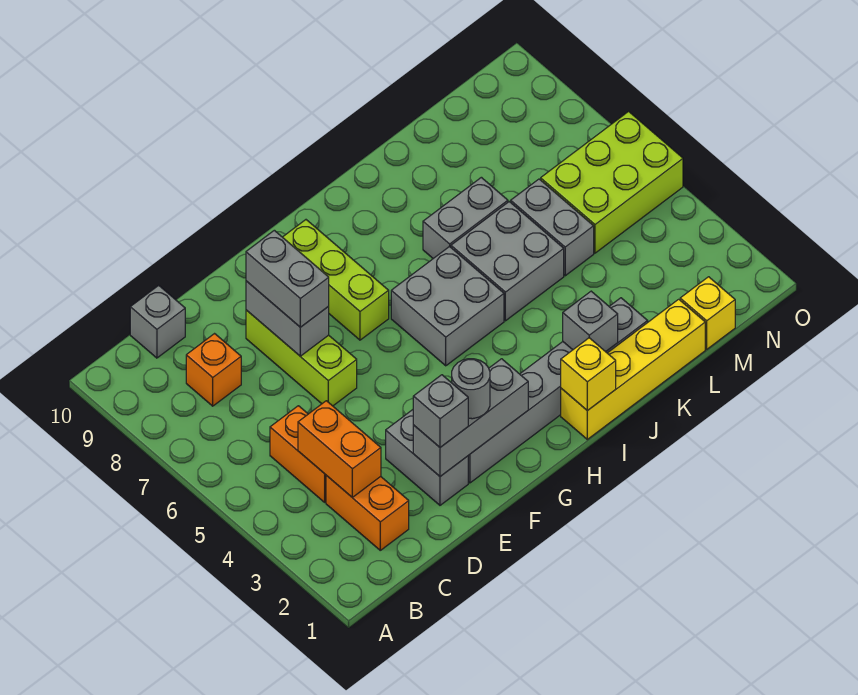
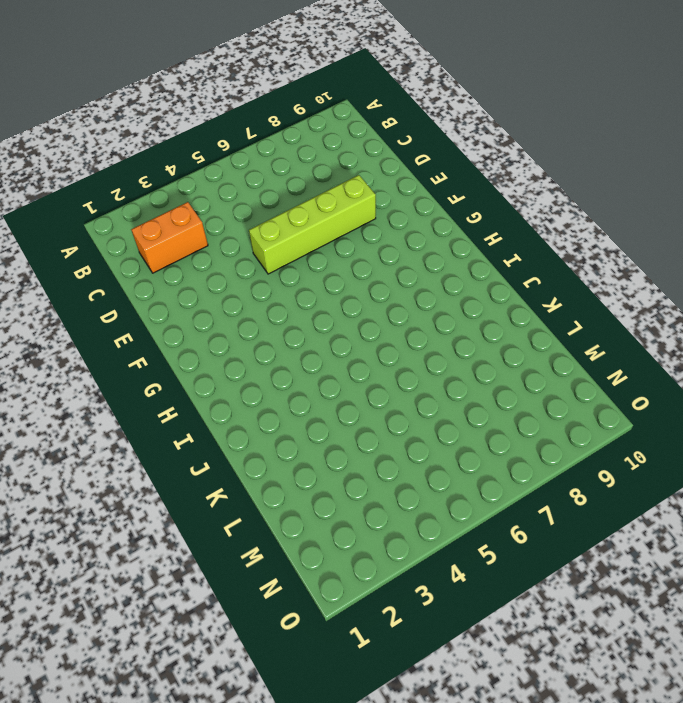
lime brick E5:E8 level 1 -> lime brick E6:E8 level 1
none -> orange brick C4:C5 level 1
none -> orange brick C8 level 1
none -> grey brick C10 level 1

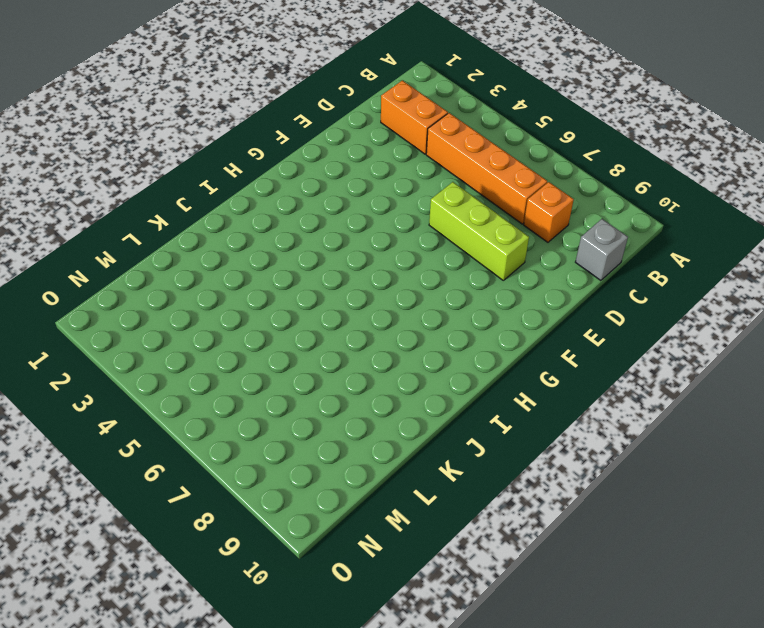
orange brick C4:C7 level 1 -> orange brick C4:C5 level 1
none -> grey brick E2:E3 level 1
none -> grey brick F2:K2 level 1
none -> lime brick G7:G9 level 1

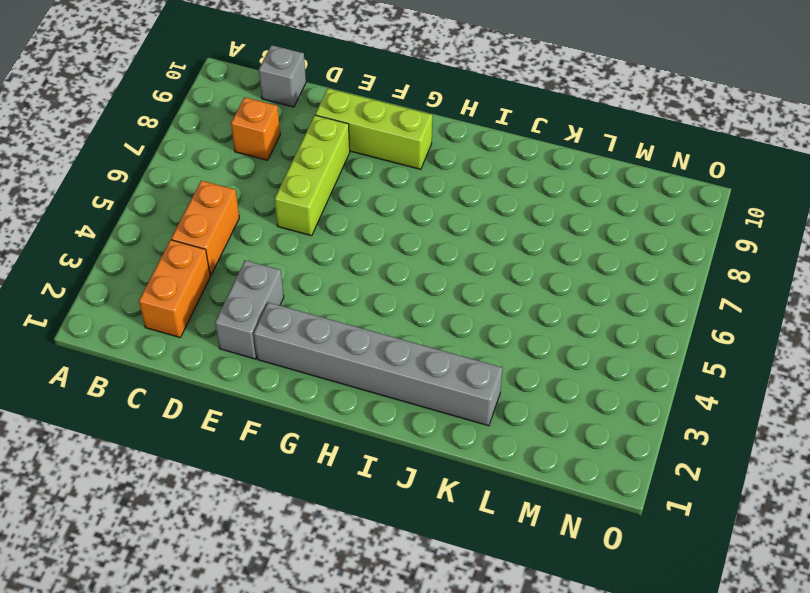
lime brick E9:G9 level 1 -> lime brick G7:G9 level 1
none -> grey brick H5:I6 level 1
none -> yellow brick I1:L1 level 1
none -> grey brick J5:K6 level 1

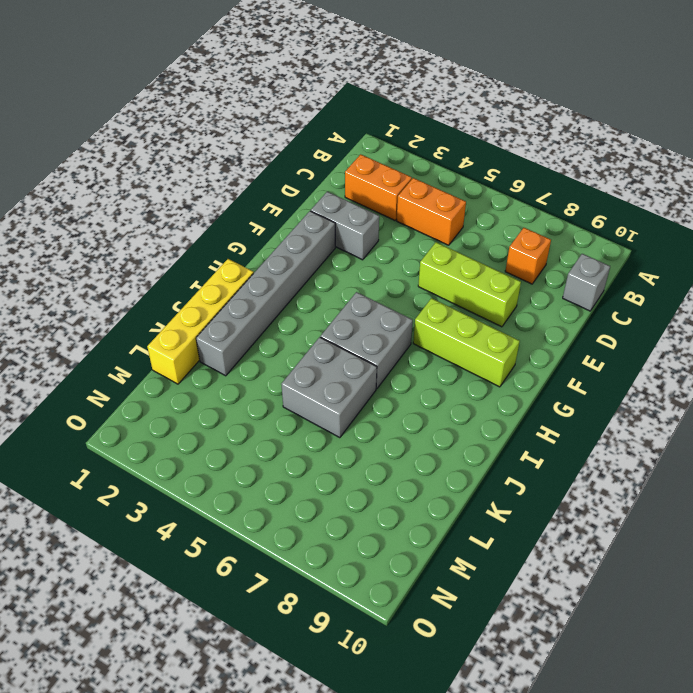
none -> grey brick J7:K7 level 1
none -> grey brick L5:L6 level 1
none -> yellow brick M1 level 1

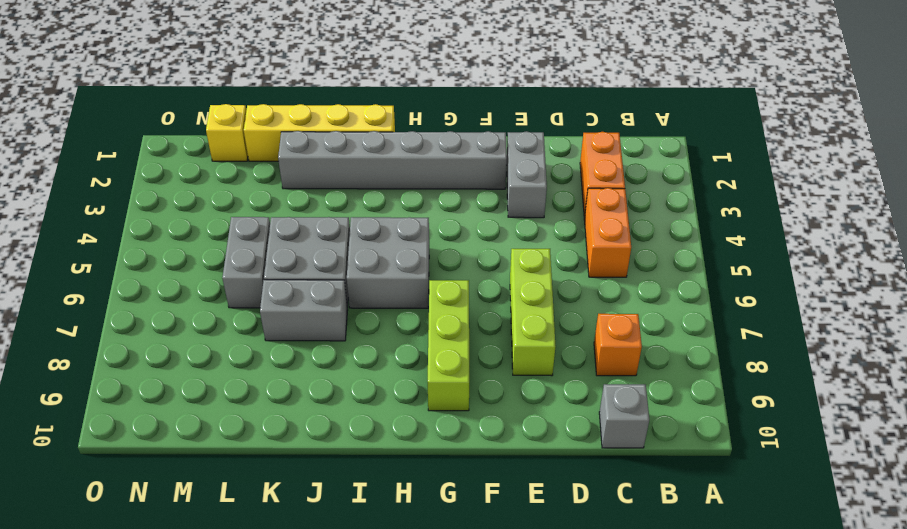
none -> lime brick M5:O6 level 1
none -> orange brick C3:C4 level 2
none -> grey brick E2:G2 level 2

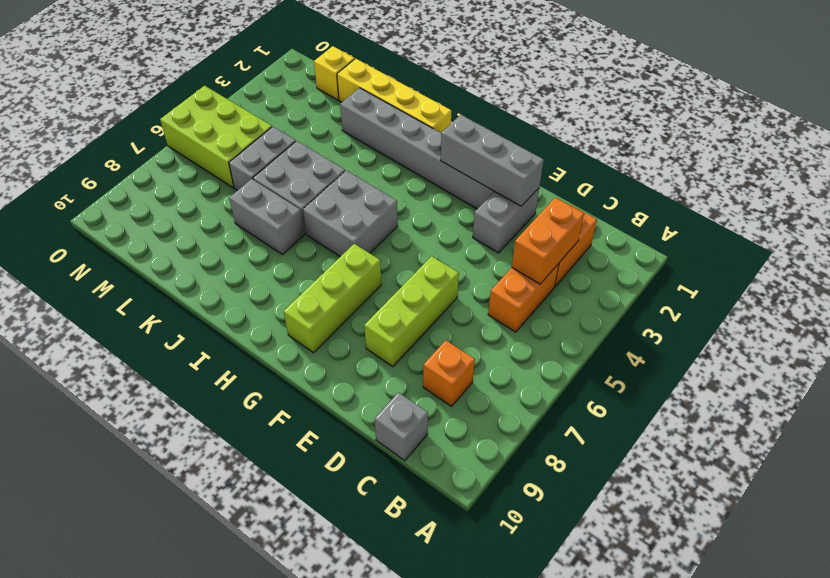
none -> grey brick E7:E8 level 2
none -> yellow brick I1 level 2
none -> grey brick J2 level 2

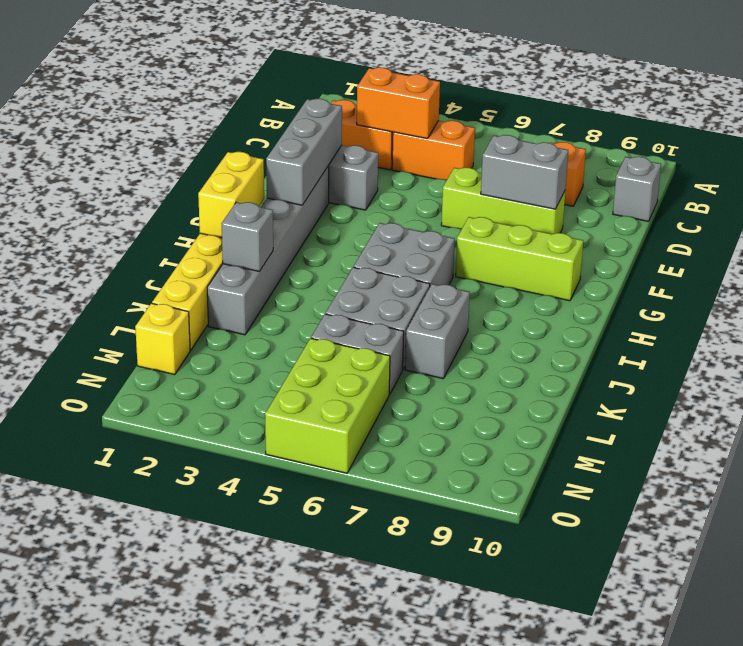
yellow brick H1:I1 level 2 -> yellow brick I1 level 2
none -> grey brick E2 level 3
none -> grey brick E7:E8 level 3
none -> grey round brick F2 level 3

